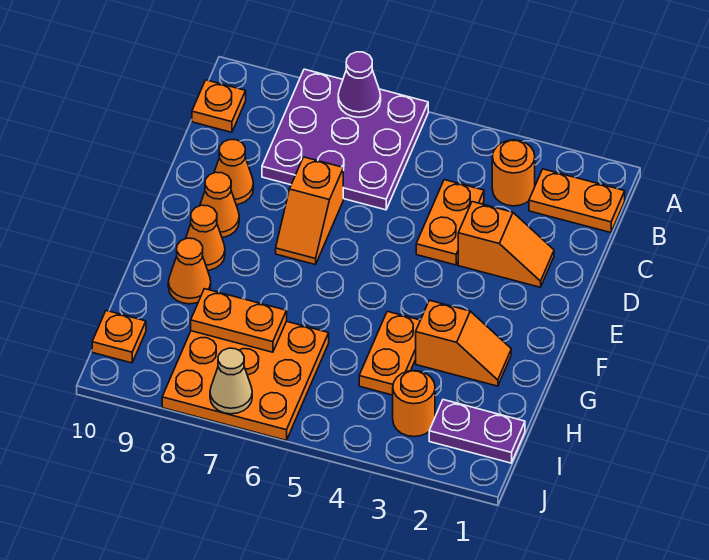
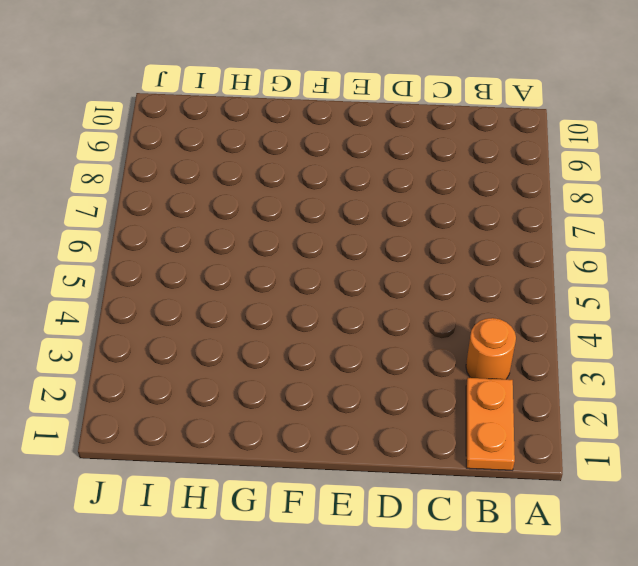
none -> purple plate A6:C8 level 1
none -> orange plate B10 level 1
none -> orange plate C4:D4 level 1

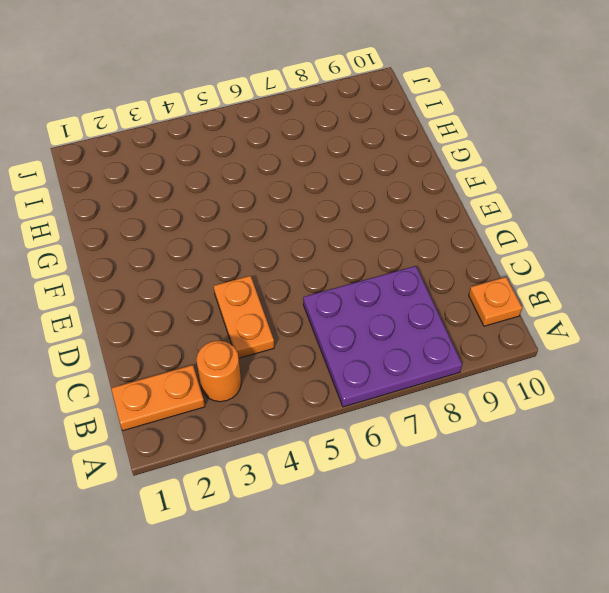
none -> orange slope D2:D3 level 1 top 3
none -> orange slope D7:E7 level 1 top D
none -> orange cone D9 level 1

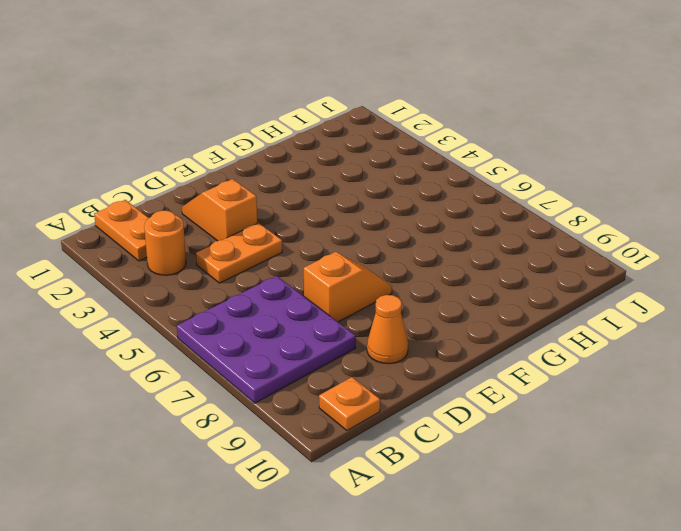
none -> orange cone E9 level 1
none -> orange cone F9 level 1
none -> orange slope G2:G3 level 1 top 3

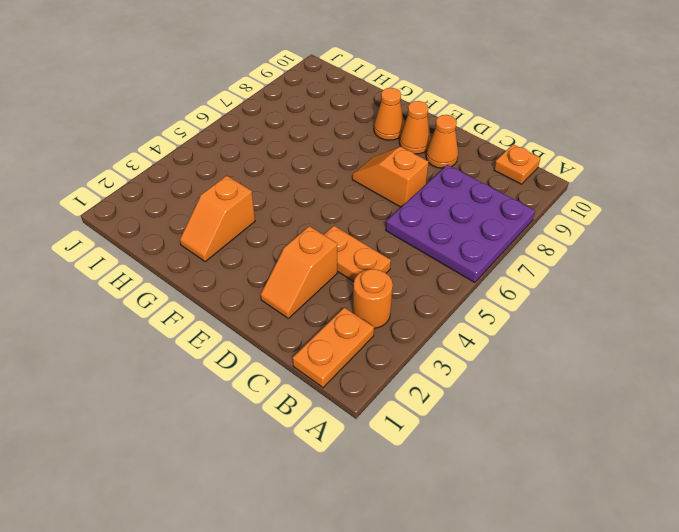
none -> orange plate G4:H4 level 1
none -> orange cone G9 level 1
none -> orange plate H6:J8 level 1

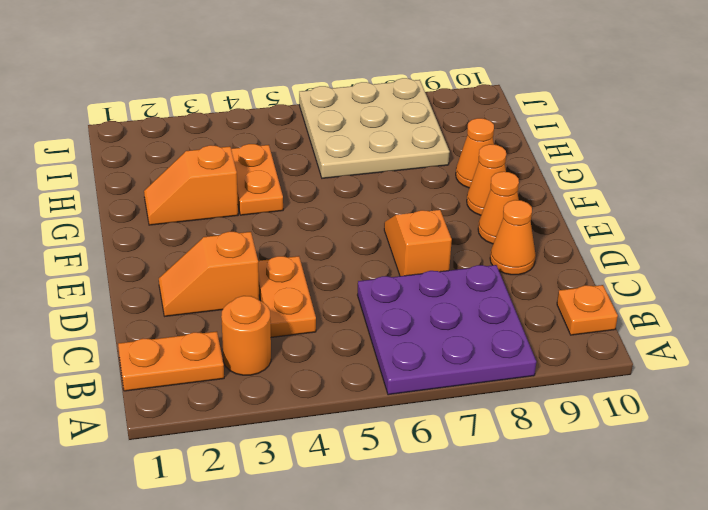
tan plate H6:J8 level 1 -> orange plate H6:J8 level 1
none -> purple plate I1:I2 level 1
none -> orange round brick I3 level 1
none -> orange plate I10 level 1

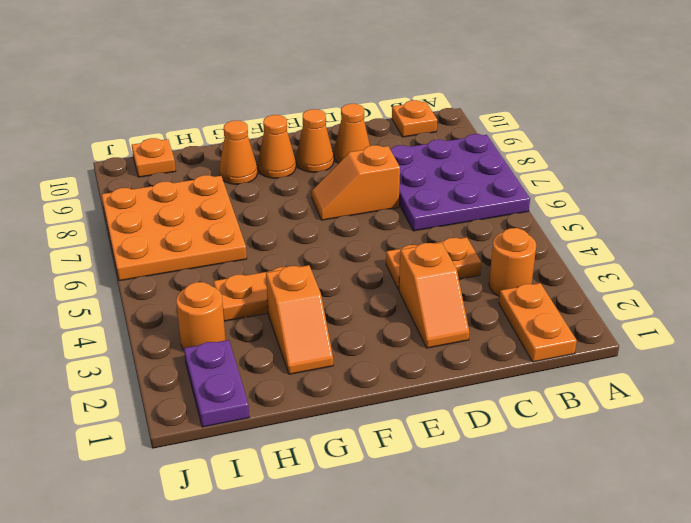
none -> purple cone A7 level 2
none -> orange plate H7:H8 level 2
none -> tan cone J7 level 2

